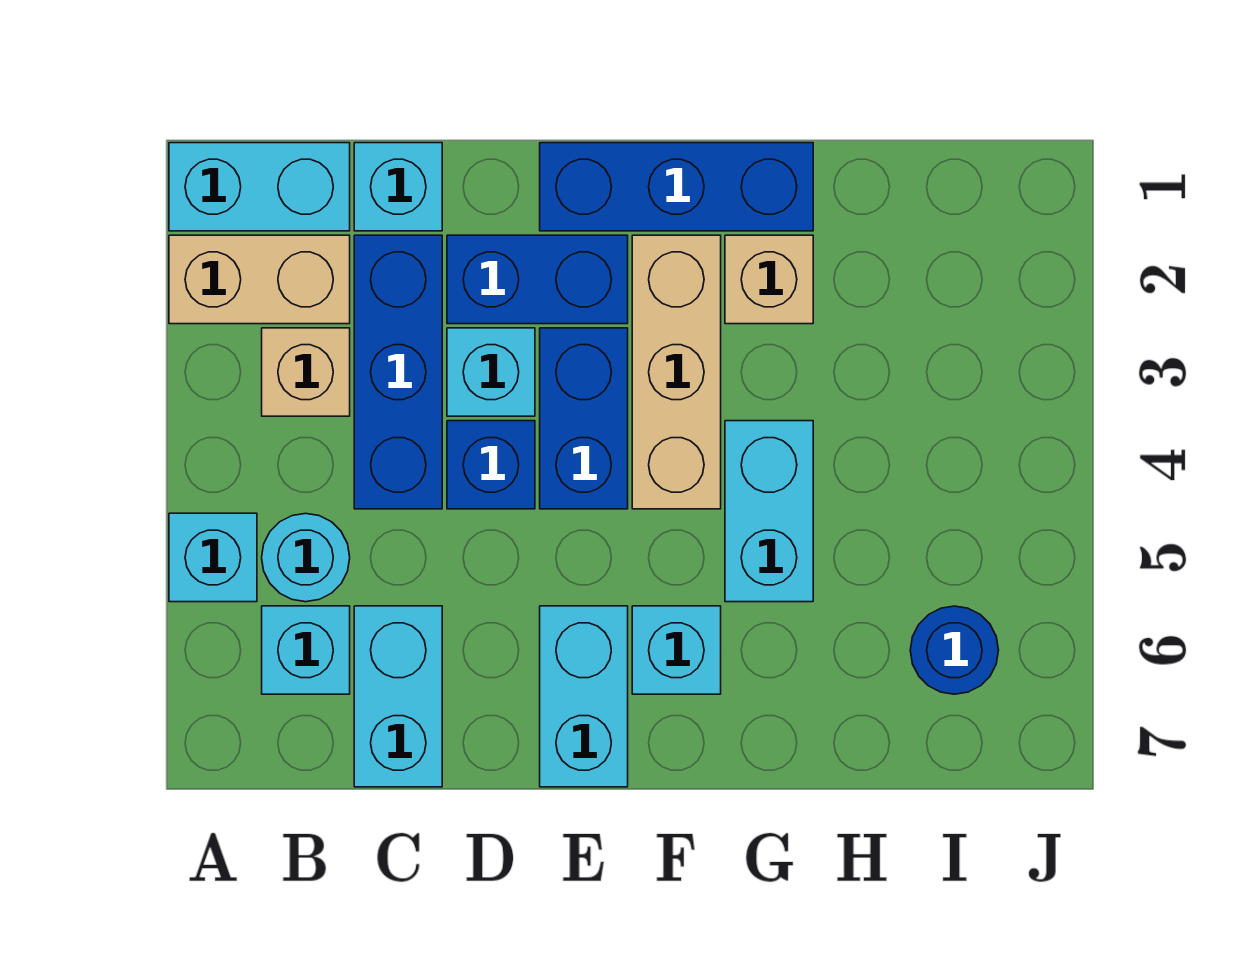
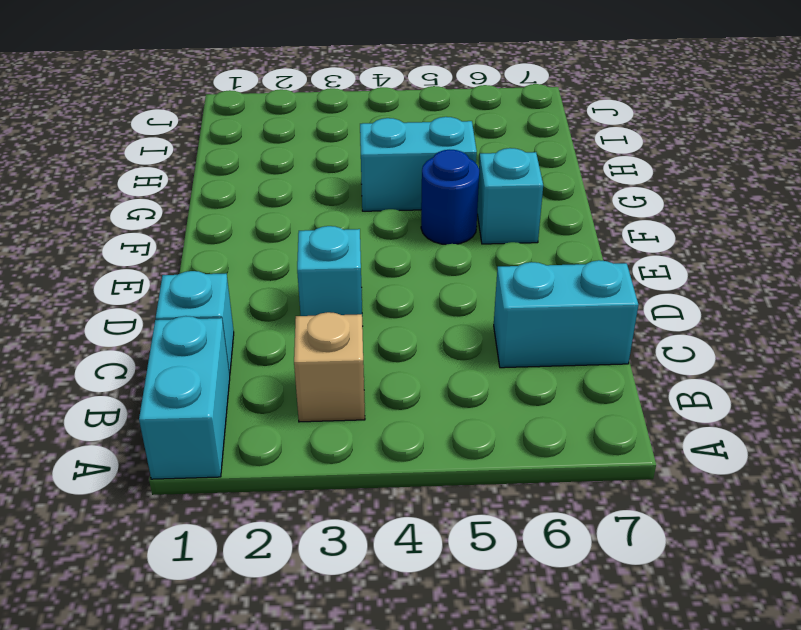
blue round brick F5 level 1 -> blue round brick I6 level 1
none -> tan brick A2:B2 level 1
none -> cyan brick A5 level 1
none -> cyan round brick B5 level 1

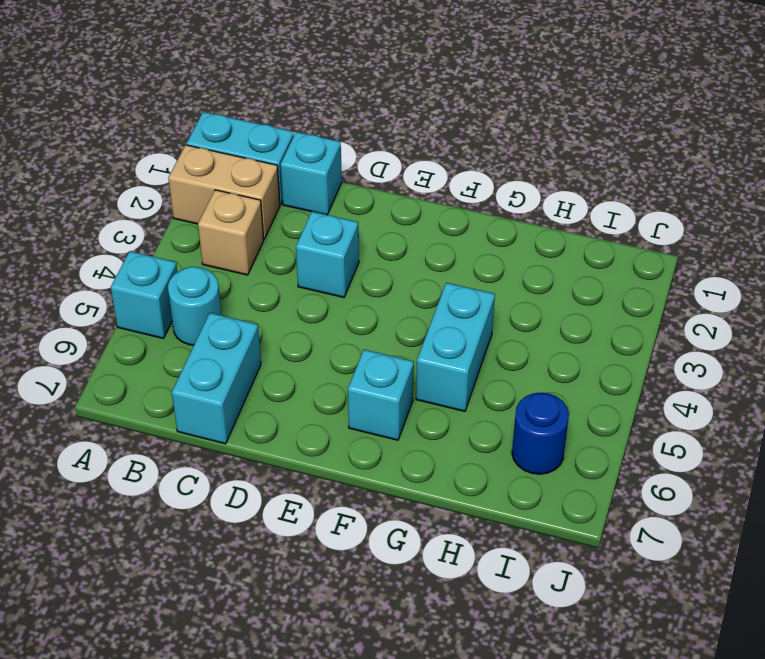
none -> cyan brick B6 level 1
none -> blue brick C2:C4 level 1
none -> blue brick D2:E2 level 1

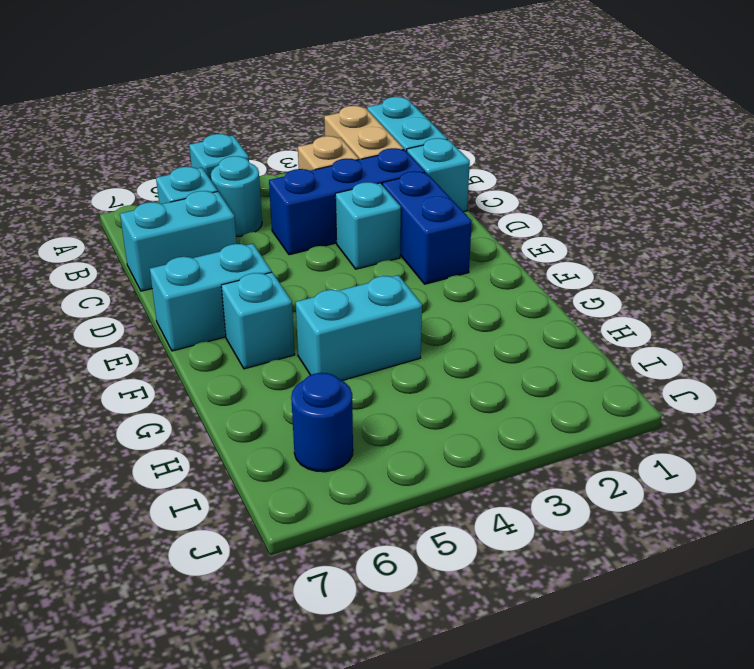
none -> blue brick D4 level 1
none -> blue brick E1:G1 level 1
none -> blue brick E3:E4 level 1

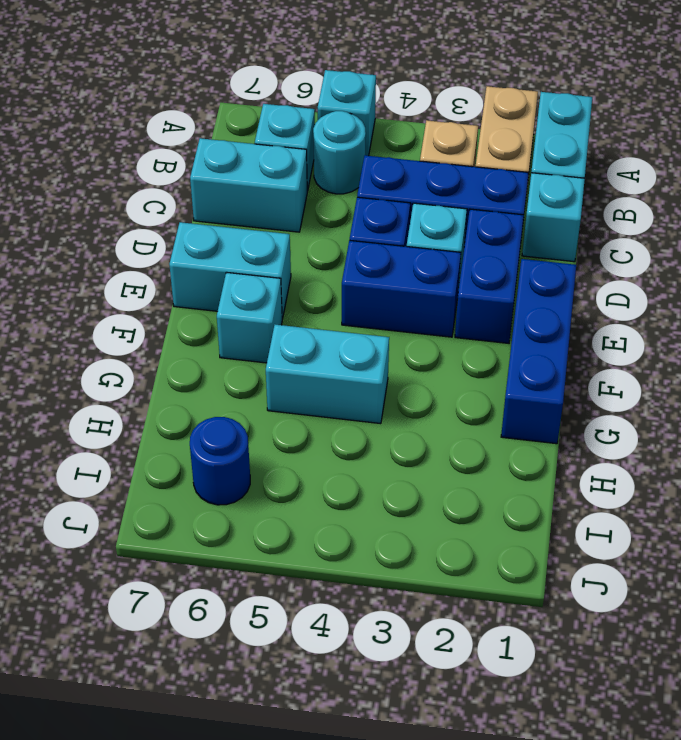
none -> tan brick F2:F4 level 1
none -> tan brick G2 level 1

